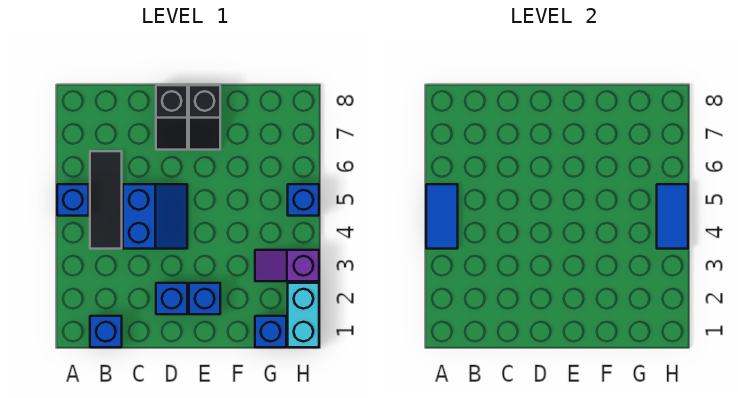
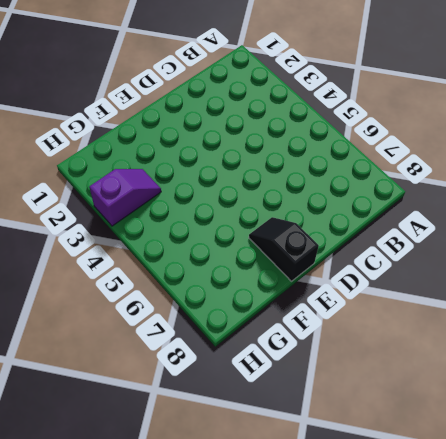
none -> blue brick A5 level 1
none -> blue brick B1 level 1
none -> black tile B4:B6 level 1

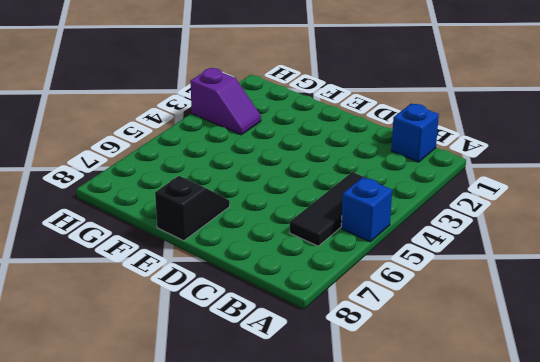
none -> blue slope C4:D5 level 1 top C
none -> blue brick D2 level 1
none -> black slope D7:D8 level 1 top 8

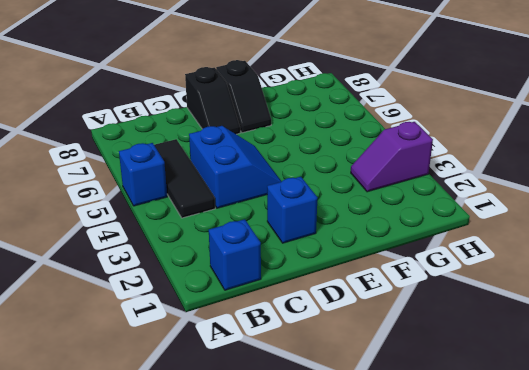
none -> blue brick E2 level 1
none -> blue brick G1 level 1
none -> cyan brick H1:H2 level 1

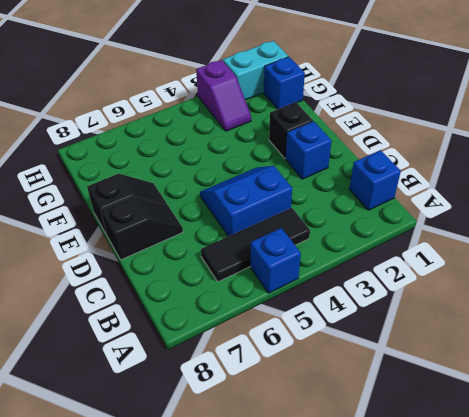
black brick E2 level 1 -> blue brick E2 level 1
none -> blue brick H5 level 1
none -> blue tile A4:A5 level 2
none -> blue tile H4:H5 level 2

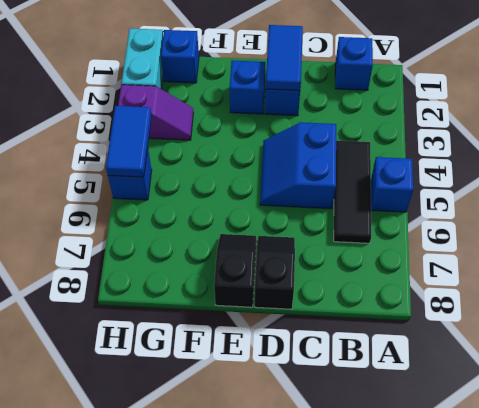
blue tile D1:D2 level 2 -> blue tile A4:A5 level 2

